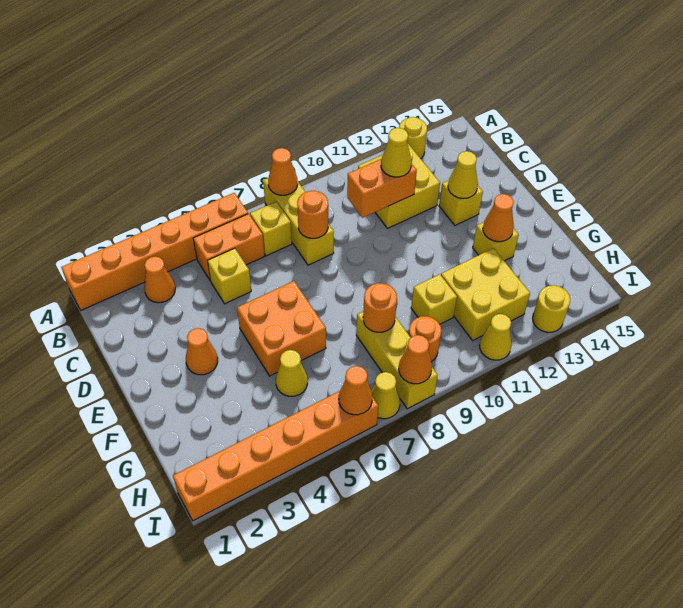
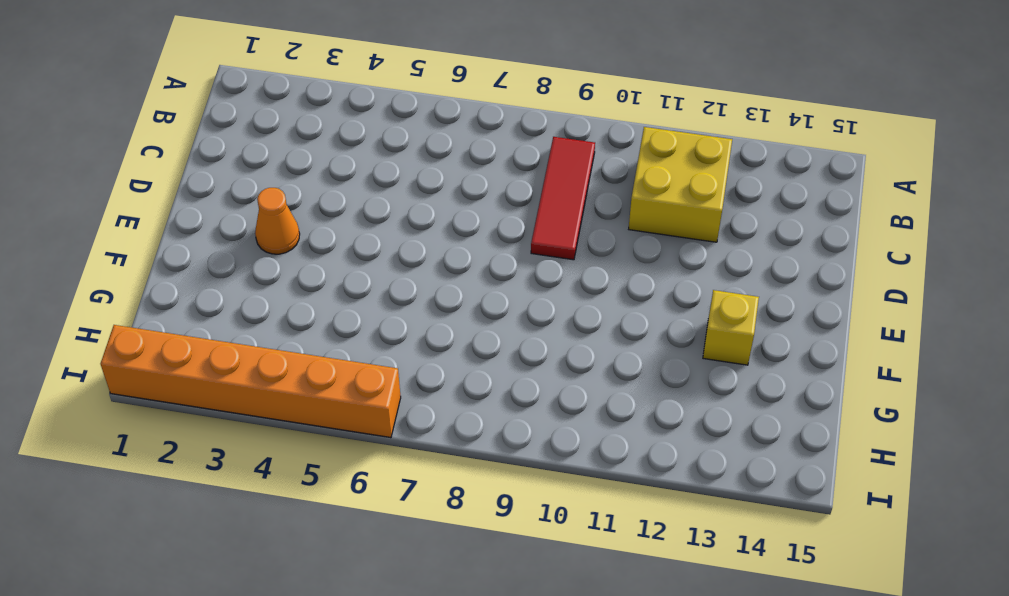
red tile B9:D9 level 1 -> none
none -> orange brick A1:A6 level 1
none -> yellow brick A8:C8 level 1
none -> yellow round brick A13 level 1
none -> orange cone B3 level 1

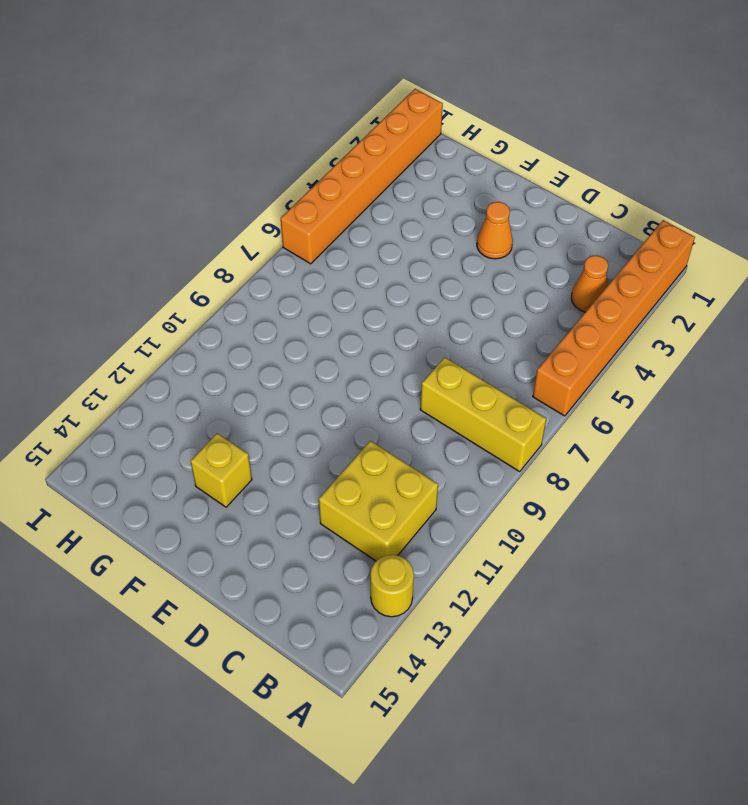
none -> orange brick B5:B6 level 1
none -> yellow brick B7 level 1
none -> yellow brick C5 level 1
none -> yellow brick D13 level 1

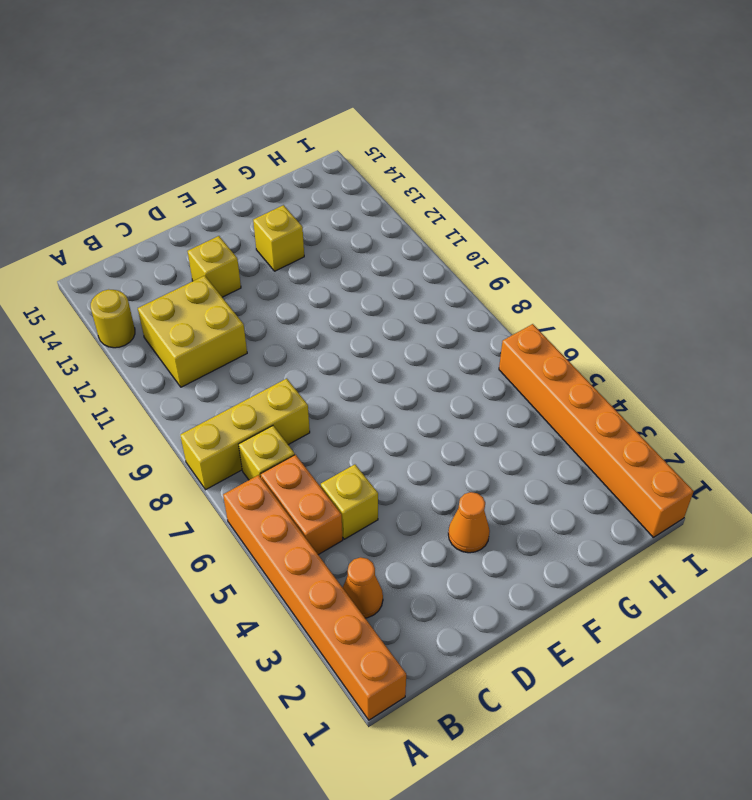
none -> orange brick E5:F6 level 1
none -> yellow cone G5 level 1
none -> yellow brick G8:I8 level 1
none -> yellow brick G10 level 1

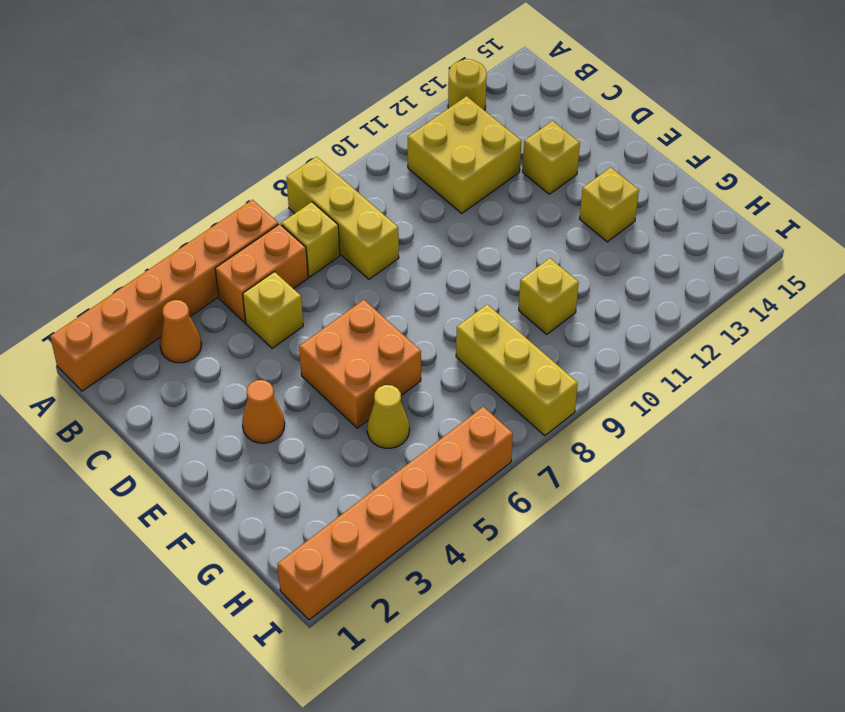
none -> yellow brick G11:H12 level 1
none -> orange round brick H9 level 1
none -> yellow cone I7 level 1
none -> yellow cone I11 level 1

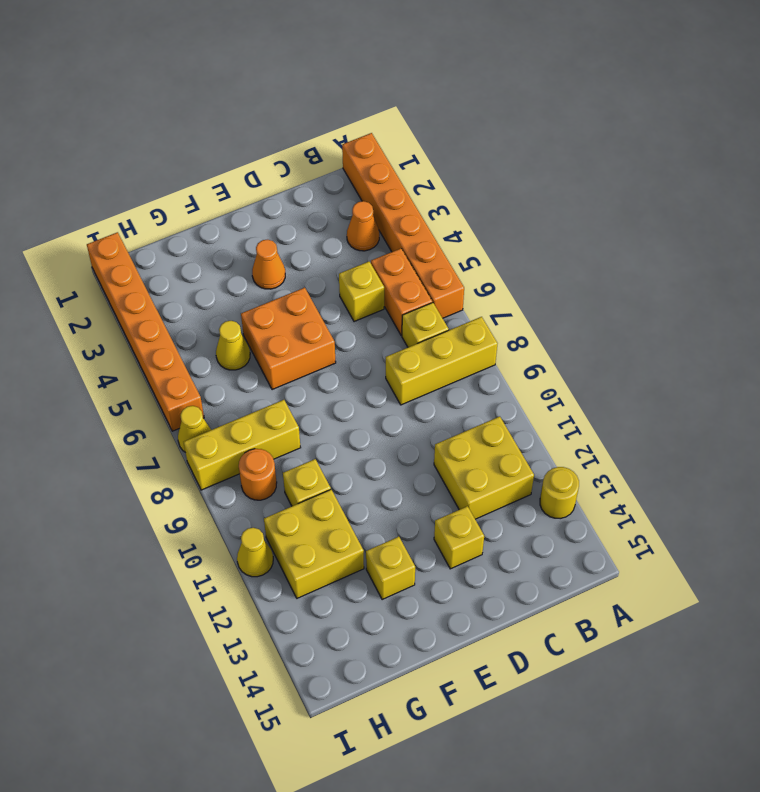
none -> yellow round brick I13 level 1
none -> orange cone A8 level 2
none -> orange round brick C8 level 2
none -> orange brick C10:C11 level 2

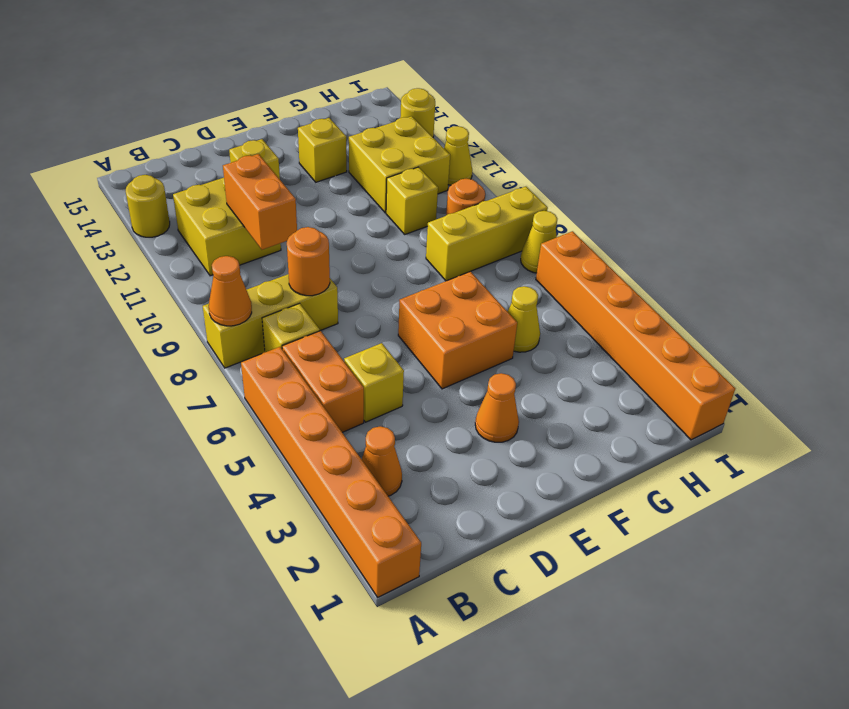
none -> yellow cone D13 level 2
none -> orange cone F13 level 2
none -> orange round brick G8 level 2
none -> orange cone I6 level 2

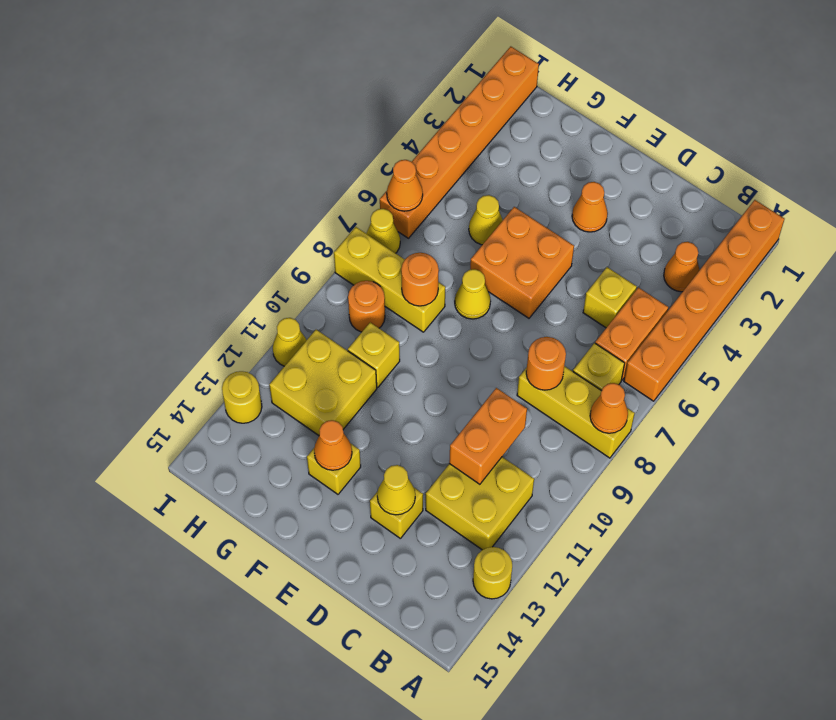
yellow cone F7 level 1 -> yellow cone C11 level 3
none -> orange cone I8 level 2

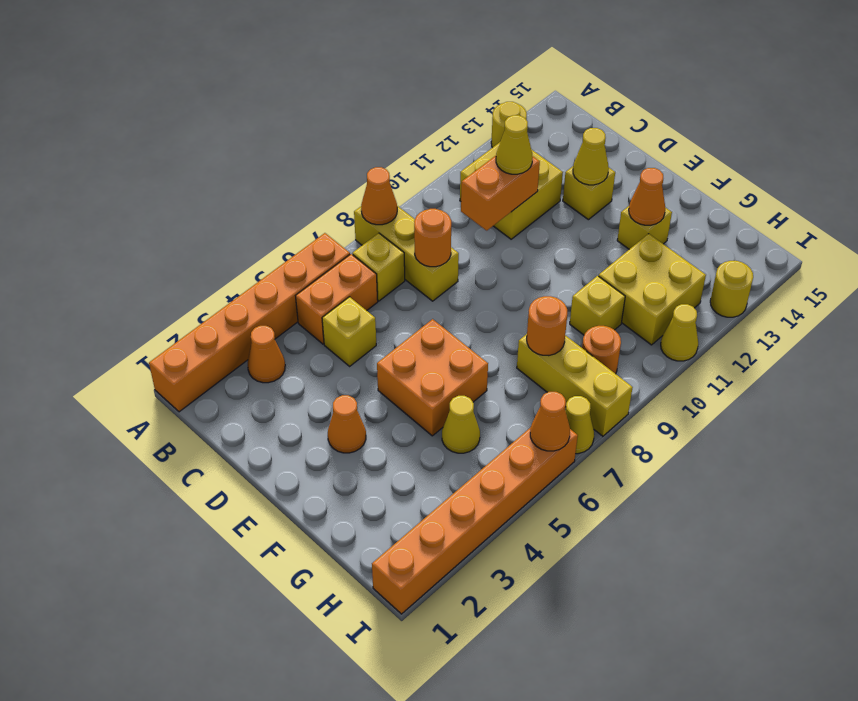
none -> orange cone I8 level 2

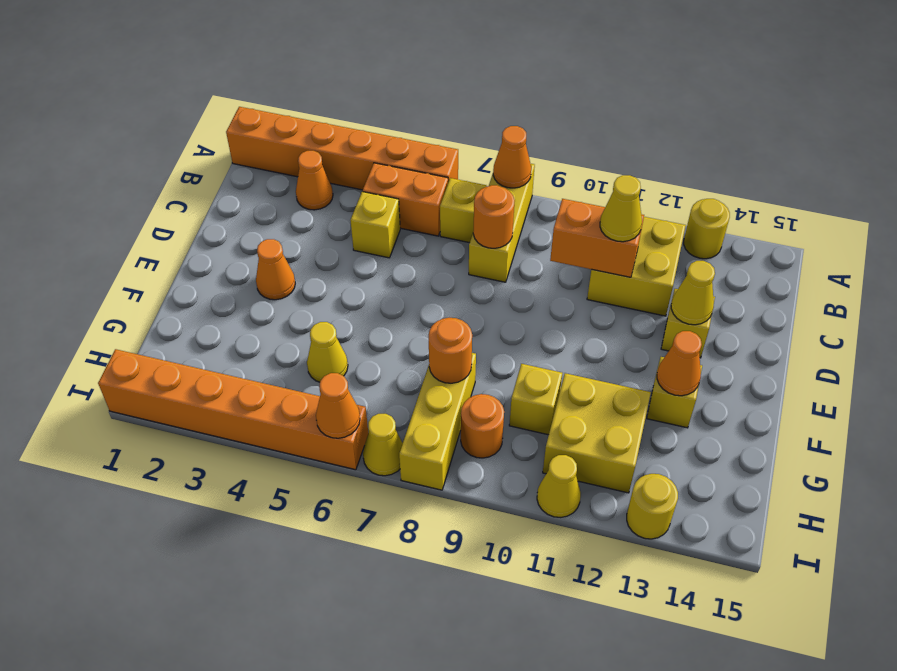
none -> orange brick E5:F6 level 1
none -> orange cone I8 level 2

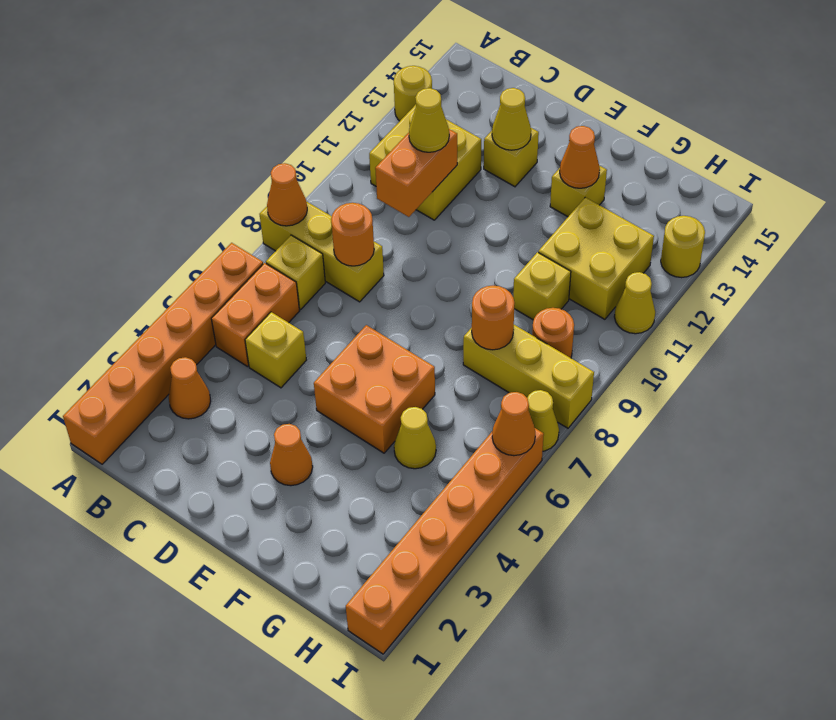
none -> orange cone I8 level 2

